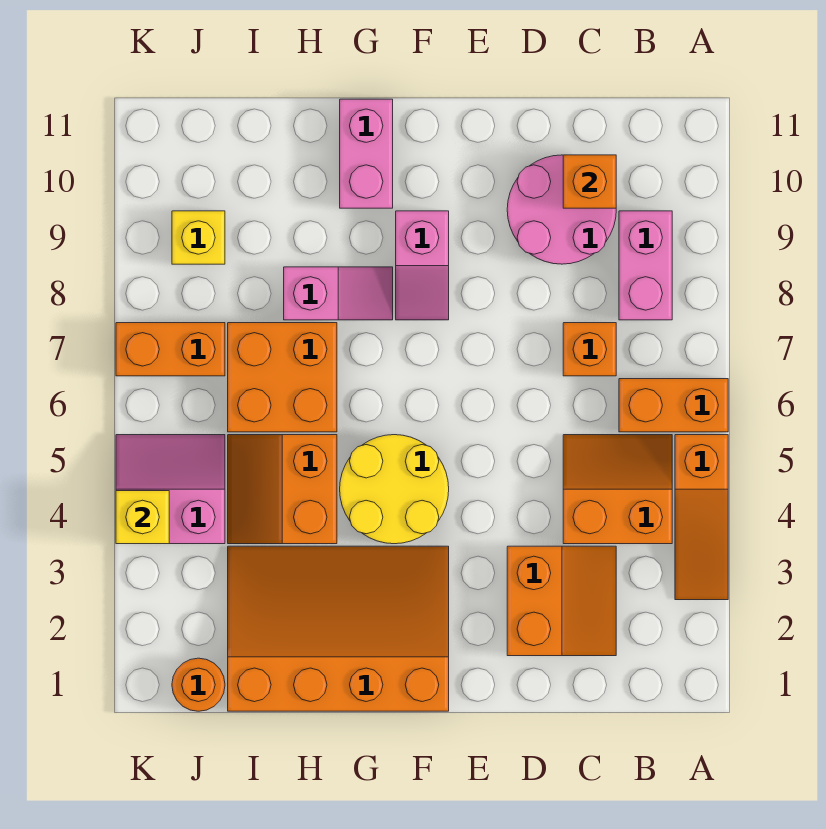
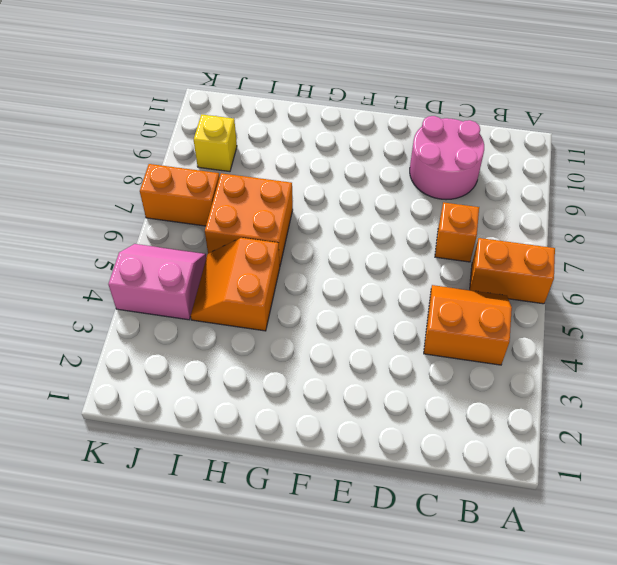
none -> orange slope A3:A5 level 1 top 5
none -> pink brick B8:B9 level 1
none -> orange slope C2:D3 level 1 top D

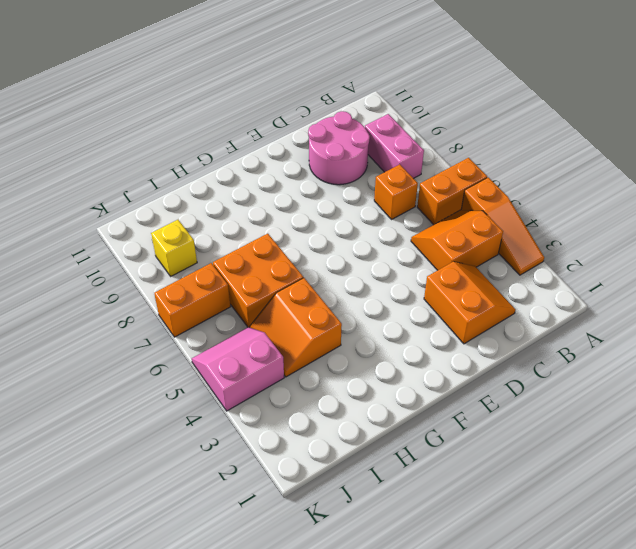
none -> orange slope F1:I3 level 1 top 1
none -> yellow round brick F4:G5 level 1
none -> pink slope F8:F9 level 1 top 9

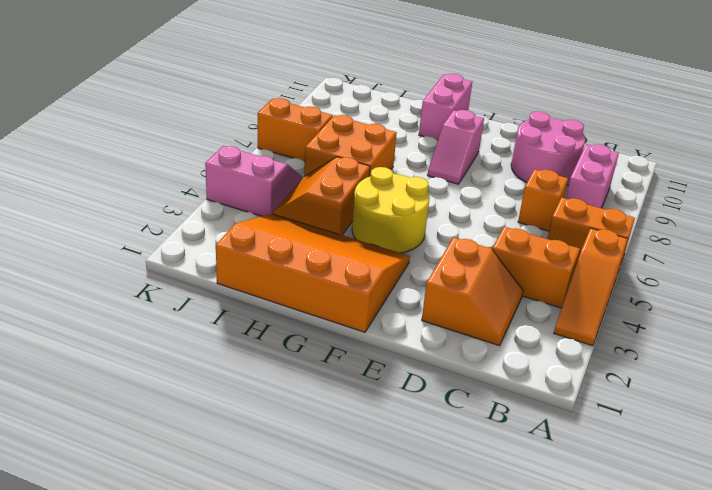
none -> pink slope G8:H8 level 1 top H
none -> orange round brick J1 level 1
none -> yellow brick J9 level 1

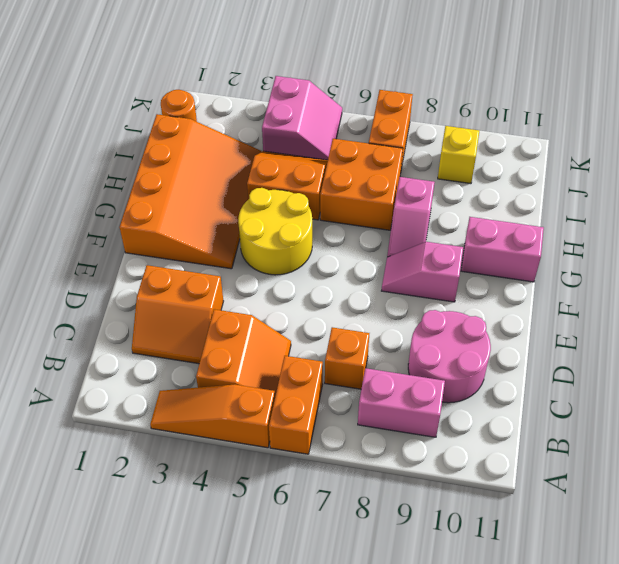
none -> orange brick C10 level 2
none -> yellow brick K4 level 2

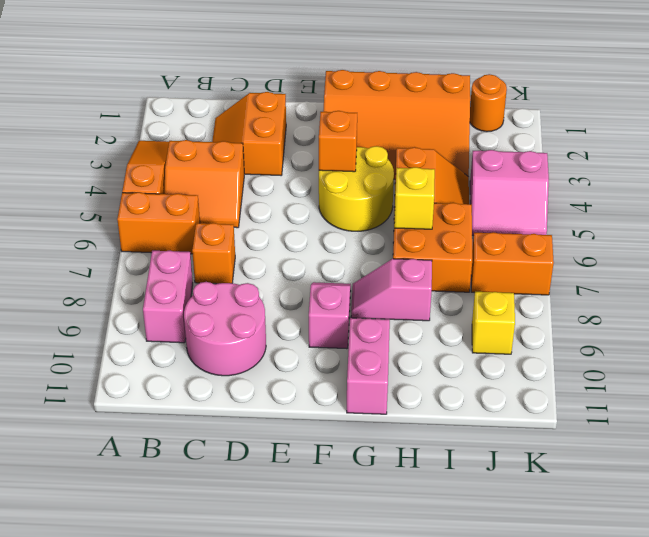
orange brick F4 level 2 -> orange brick C10 level 2
yellow brick H6 level 2 -> yellow brick K4 level 2

